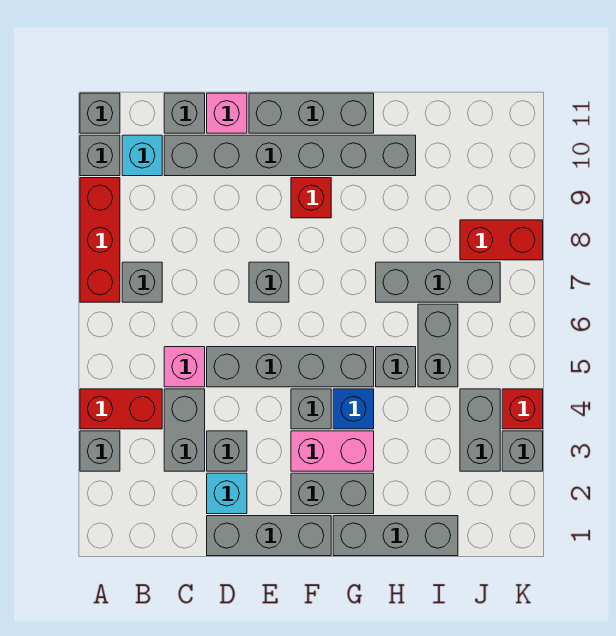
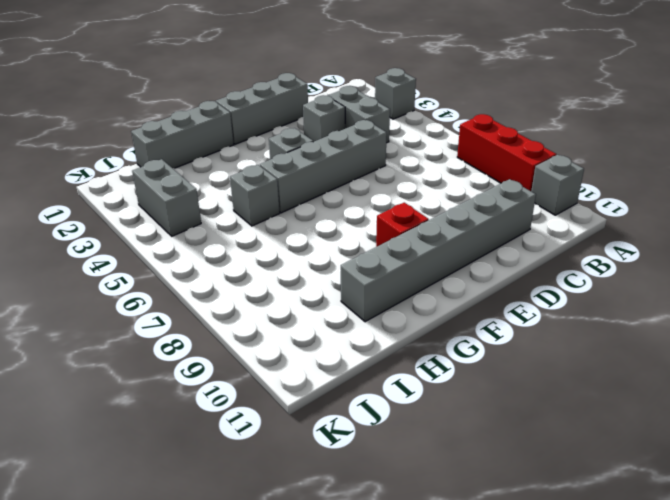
none -> red brick A4:B4 level 1
none -> grey brick A11 level 1
none -> grey brick B7 level 1
none -> cyan brick B10 level 1

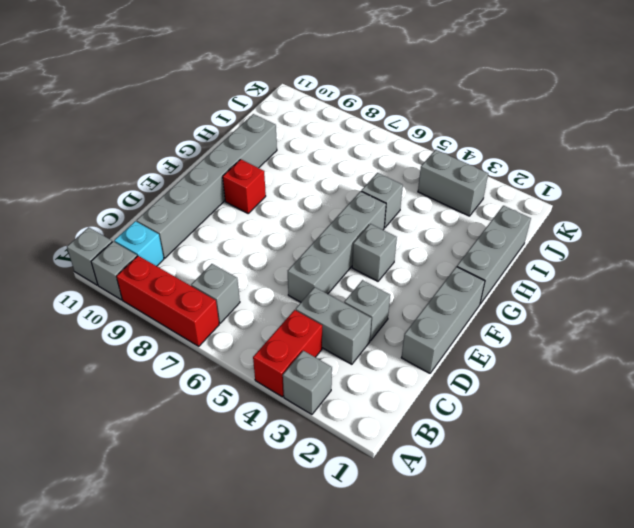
none -> pink brick C5 level 1
none -> grey brick C11 level 1
none -> cyan brick D2 level 1
none -> pink brick D11 level 1

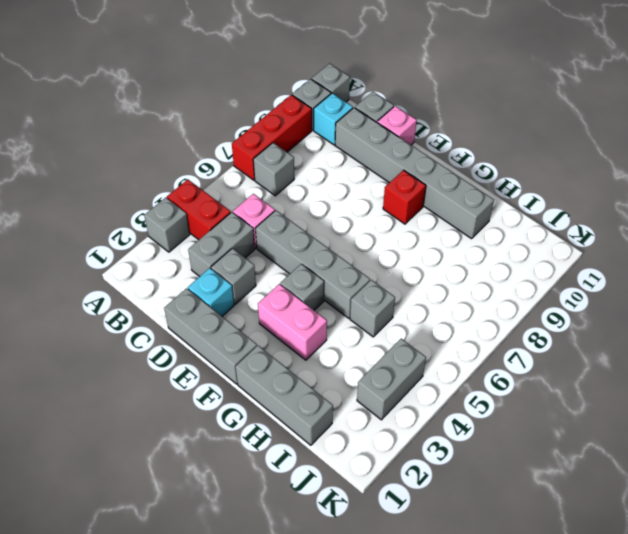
none -> grey brick E7 level 1
none -> grey brick E11:G11 level 1
none -> grey brick F2:G2 level 1
none -> blue brick G4 level 1

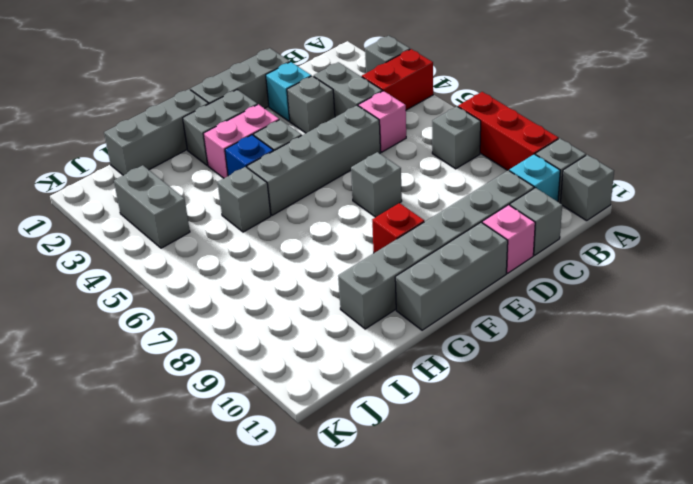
none -> grey brick H7:J7 level 1
none -> grey brick I5:I6 level 1
none -> red brick J8:K8 level 1
none -> grey brick K3 level 1

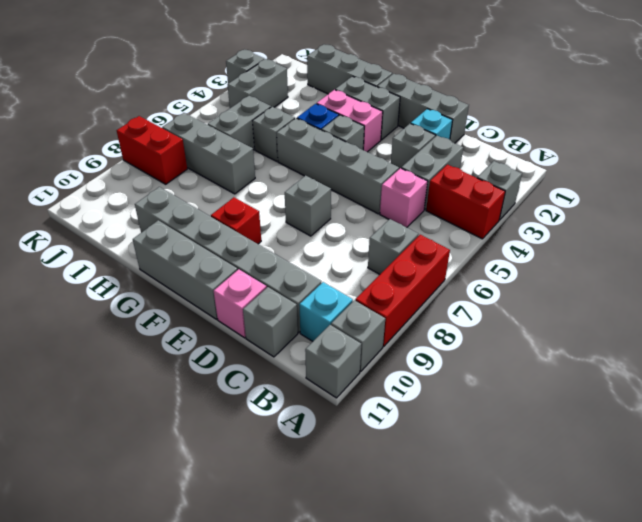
none -> red brick K4 level 1

